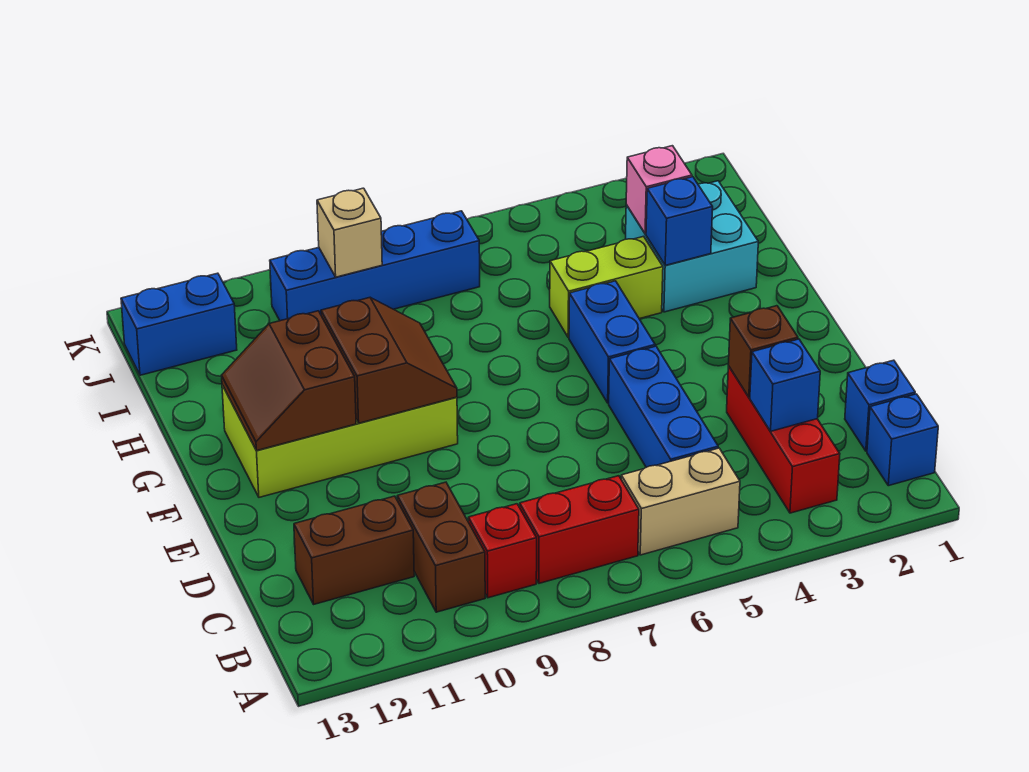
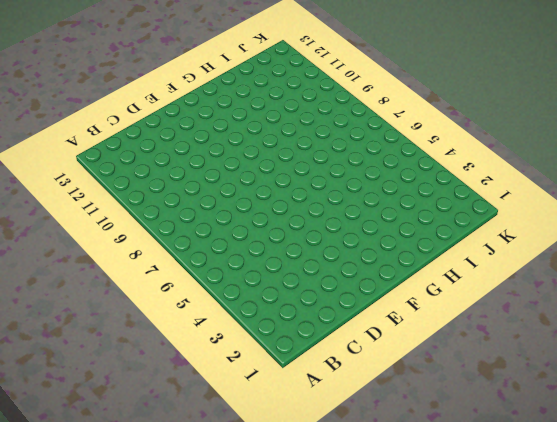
none -> blue brick B1 level 1
none -> red brick B3:D3 level 1
none -> tan brick B5:B6 level 1

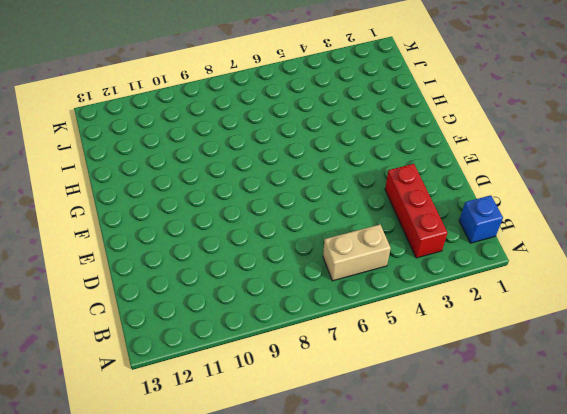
none -> red brick B7:B8 level 1
none -> red brick B9 level 1
none -> brown brick B10:C10 level 1

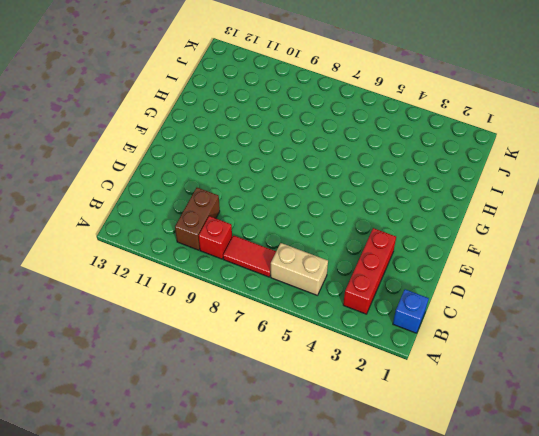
red tile B7:B8 level 1 -> red brick B7:B8 level 1
none -> blue brick C1 level 1
none -> blue brick C5:E5 level 1
none -> brown brick C11:C12 level 1

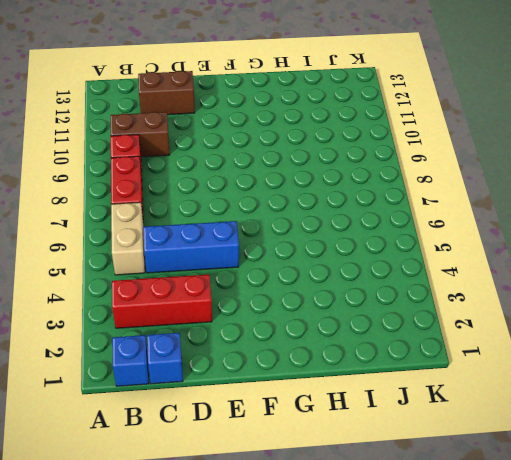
brown brick C12:D12 level 1 -> brown brick C11:C12 level 1
none -> blue brick F5:G5 level 1
none -> lime brick F9:G12 level 1
none -> cyan brick H2:I3 level 1

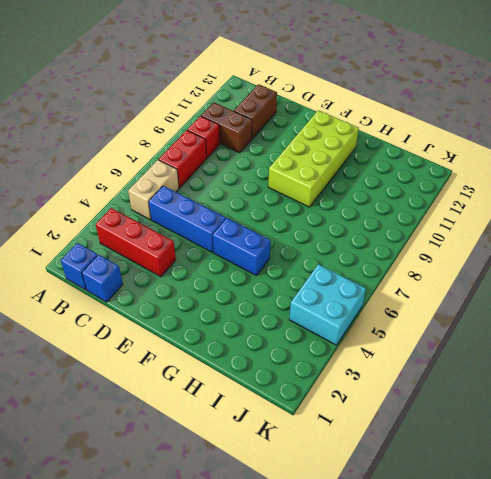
cyan brick J4:K5 level 1 -> cyan brick H2:I3 level 1
none -> lime brick H4:H5 level 1
none -> blue brick J7:J10 level 1
none -> blue brick J12:J13 level 1

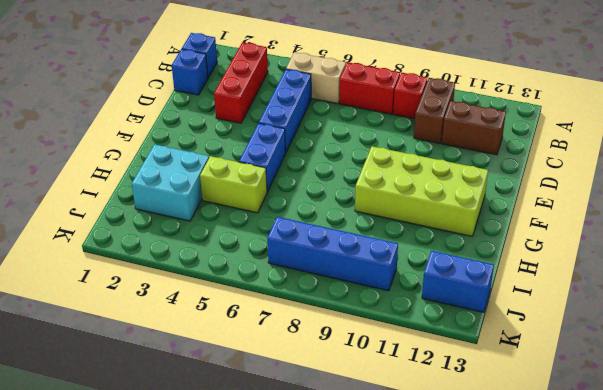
none -> blue brick C3 level 2
none -> brown brick D3 level 2
none -> brown slope F9:G10 level 2 top 10

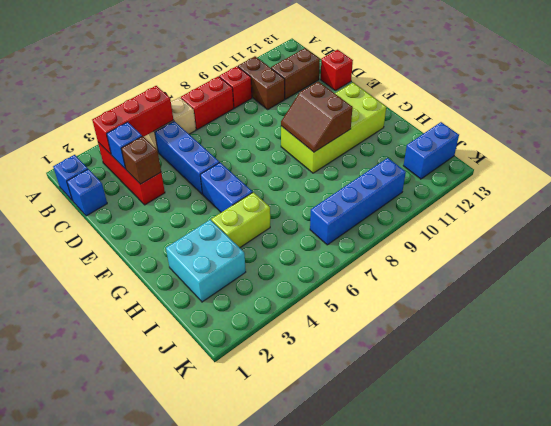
red brick B3:B5 level 2 -> none
red brick D13 level 1 -> none
none -> brown slope F11:G12 level 2 top 11
none -> blue brick H3 level 2
none -> pink brick I3 level 2

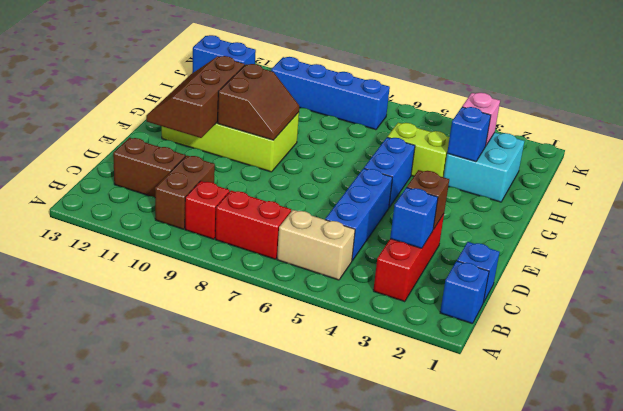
brown slope E11:G12 level 2 top 11 -> brown slope F11:G12 level 2 top 11
none -> tan brick J9 level 2

